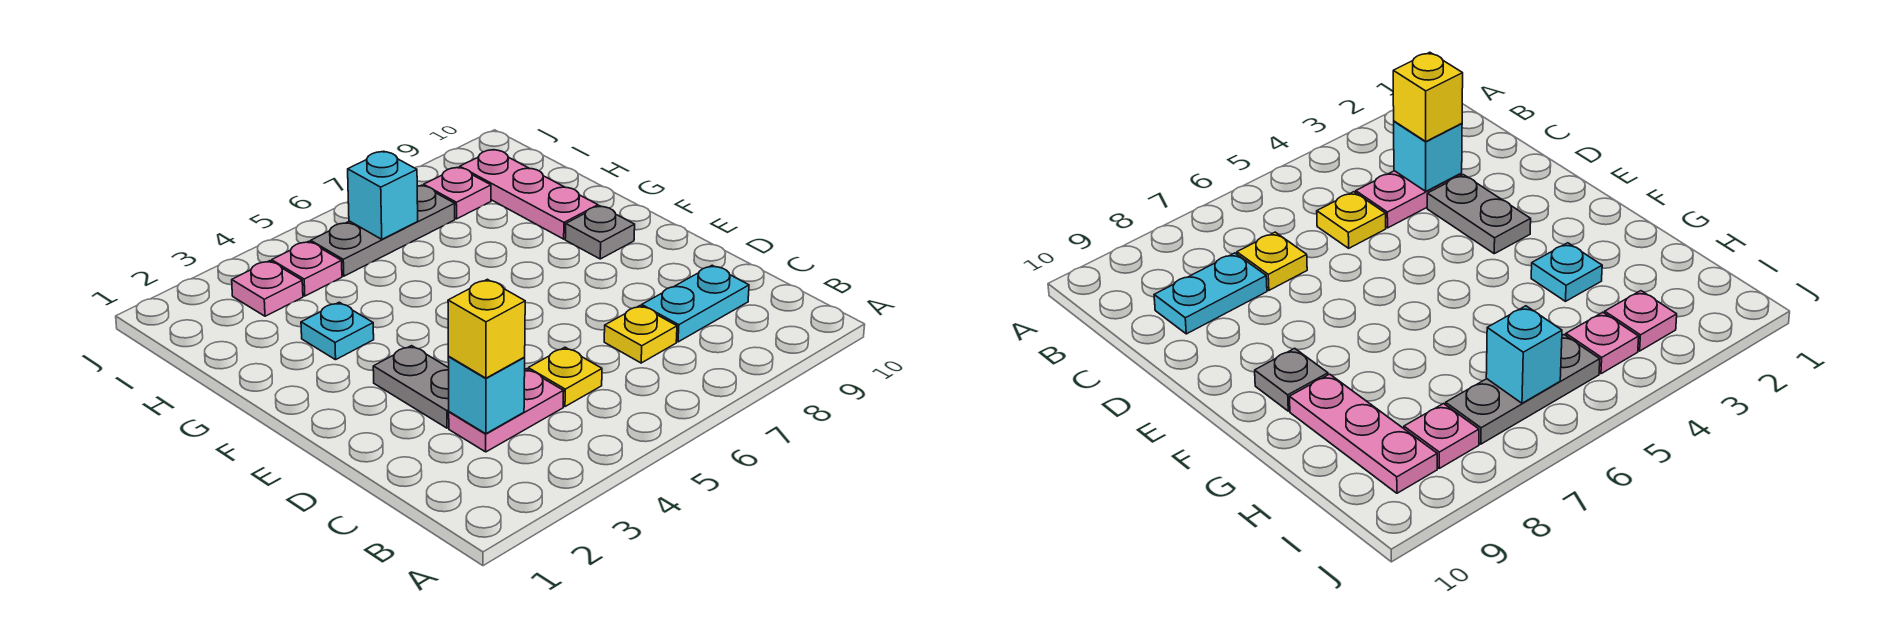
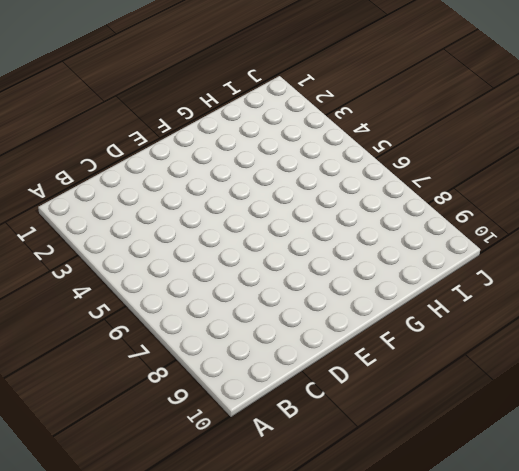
none -> pink plate C3:C4 level 1
none -> yellow plate C5 level 1
none -> yellow plate C7 level 1

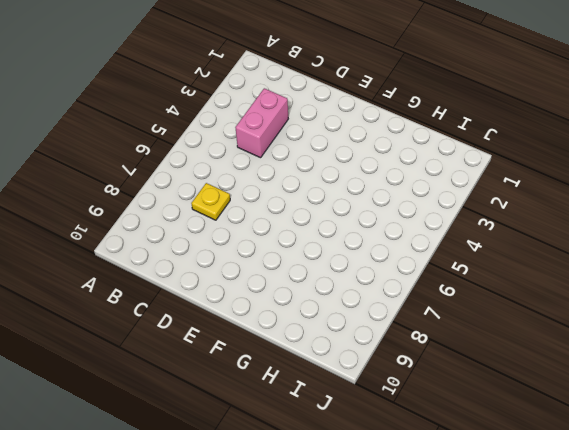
pink brick C3:C4 level 1 -> pink plate C3:C4 level 1
none -> yellow plate C5 level 1
none -> cyan plate C8:C9 level 1
none -> grey plate D3:E3 level 1

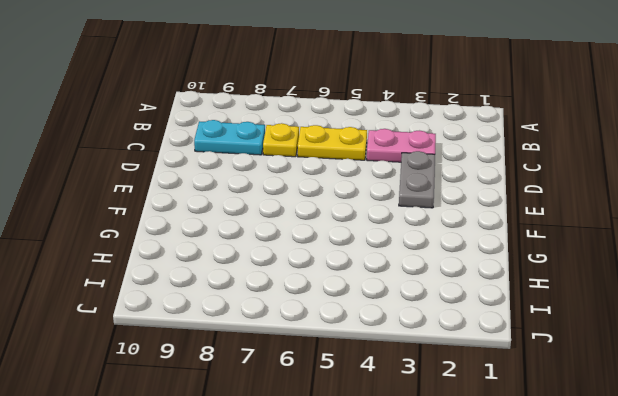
yellow plate C5:C6 level 1 -> yellow plate C5 level 1
none -> grey plate F9 level 1
none -> cyan plate G3 level 1
none -> pink plate G9:I9 level 1

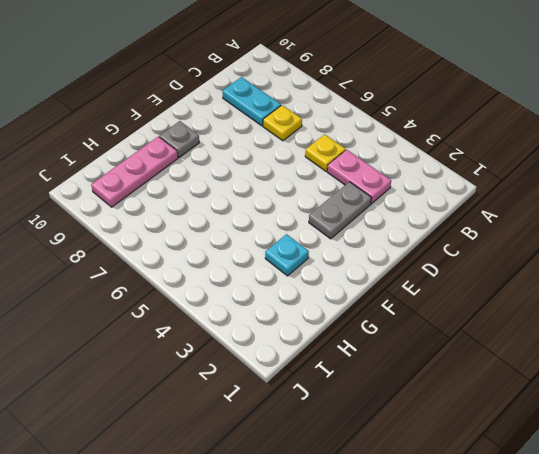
none -> pink plate I3 level 1
none -> pink plate I4 level 1
none -> grey plate I5:I7 level 1

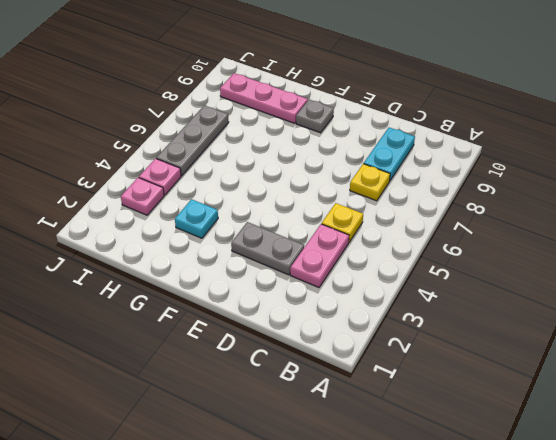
none -> pink plate I8 level 1
none -> cyan brick C3 level 2
none -> cyan brick I6 level 2

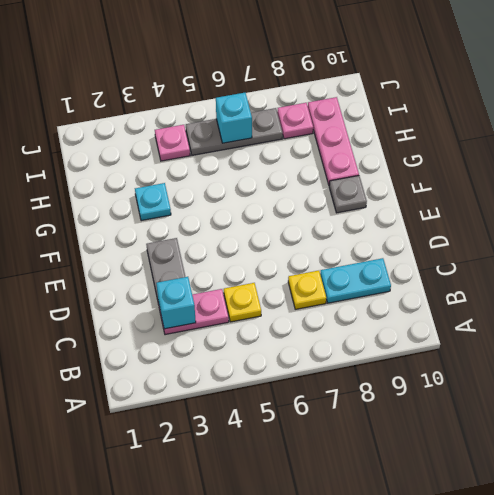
none -> pink plate I3 level 1
none -> yellow brick C3 level 3

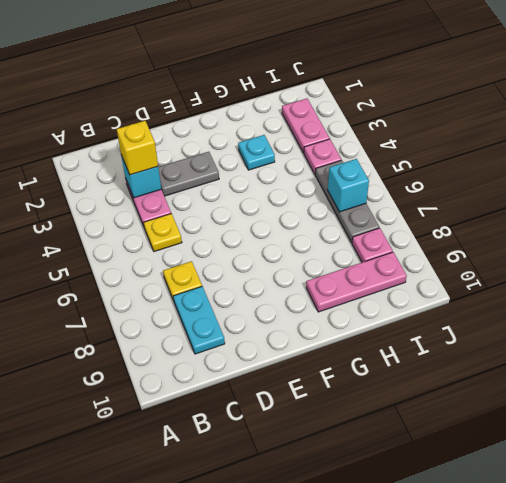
pink plate I2:I3 level 1 -> pink plate I3 level 1
none -> grey plate F9 level 1

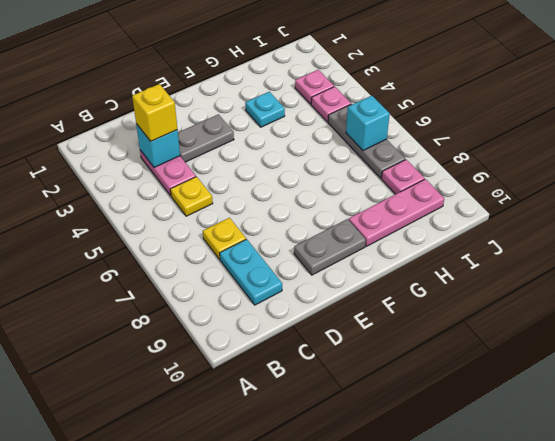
grey plate E9:F9 level 1 -> grey plate F9 level 1

